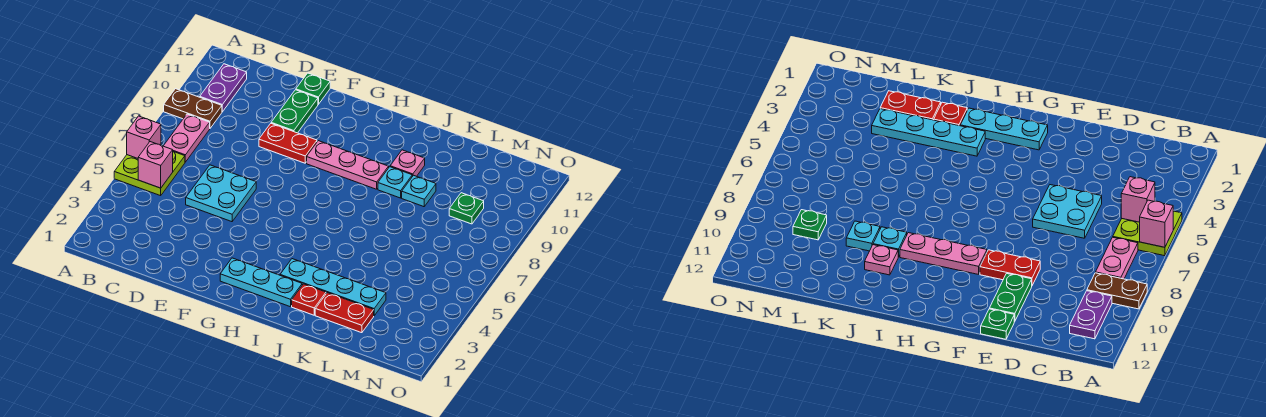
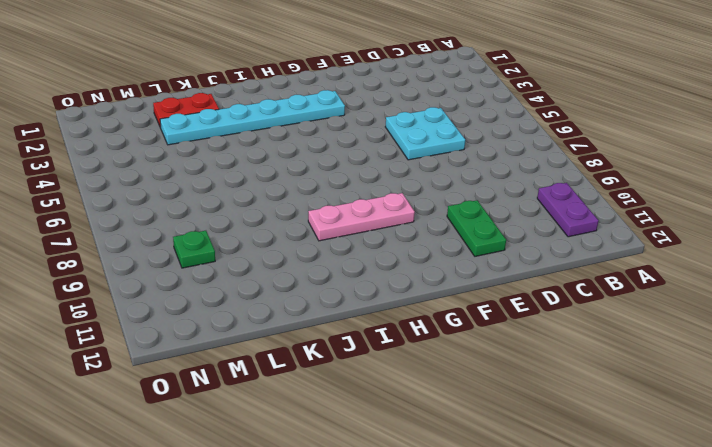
cyan plate G3:L3 level 1 -> cyan plate I3:L3 level 1
none -> lime plate A5:B6 level 1
none -> brown plate A9:B9 level 1
none -> pink plate B7:B8 level 1

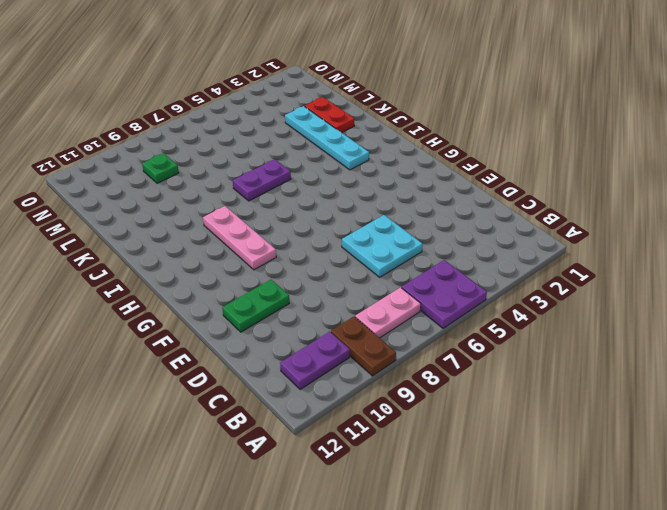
purple plate A5:B6 level 1 -> lime plate A5:B6 level 1
purple plate J6:J7 level 1 -> none
none -> red plate E9:F9 level 1
none -> green plate E12 level 1
none -> cyan plate G2:I2 level 1

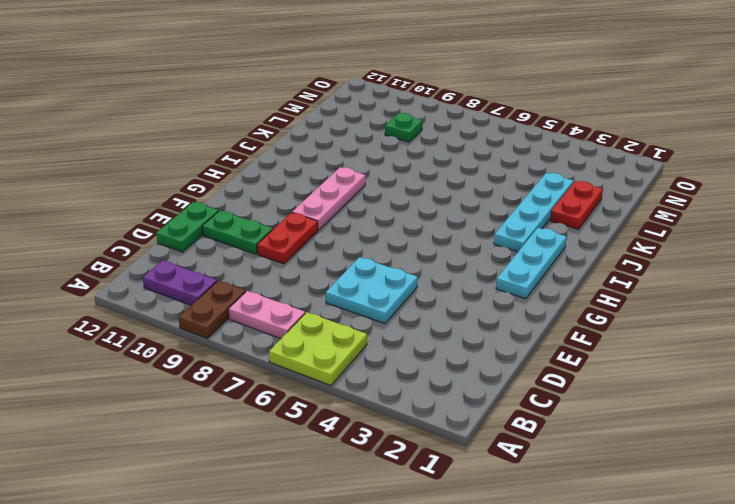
green plate D12:E12 level 1 -> green plate E12 level 1
none -> red plate J2 level 1
none -> cyan plate J9 level 1
none -> pink plate J10 level 1

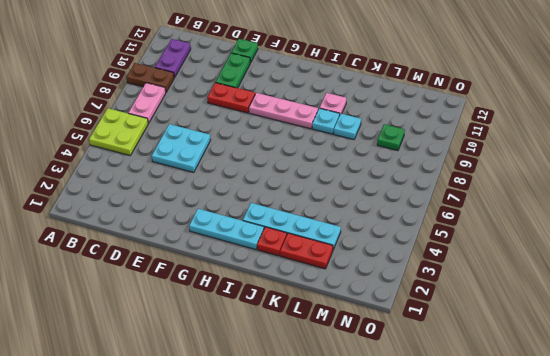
none -> pink brick A6 level 2
none -> pink brick B5 level 2

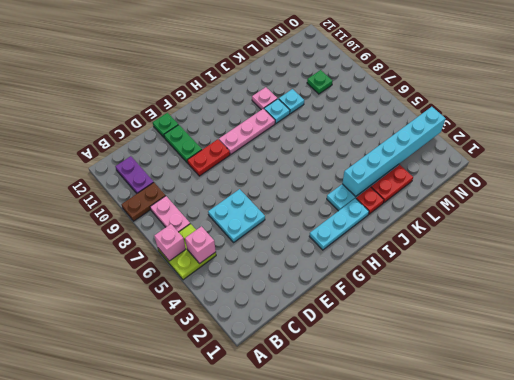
cyan brick J3:O3 level 2 -> none

